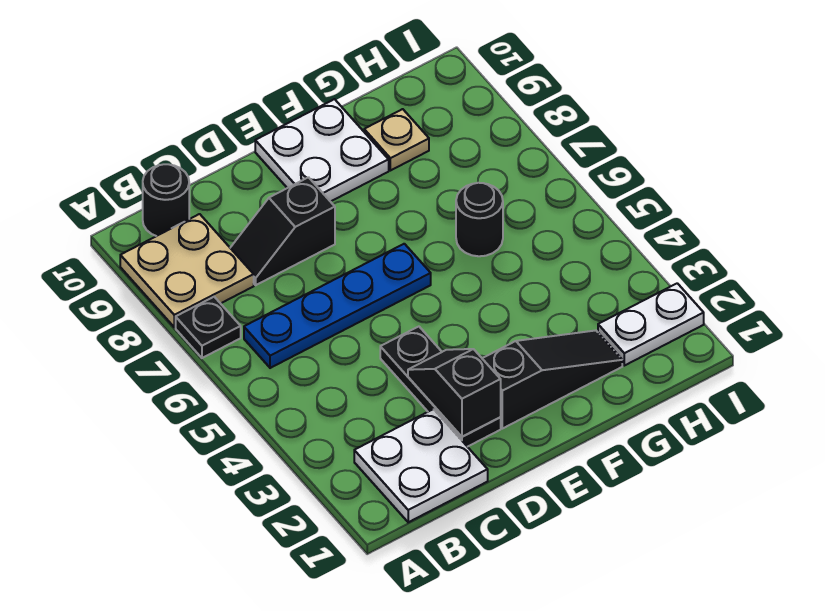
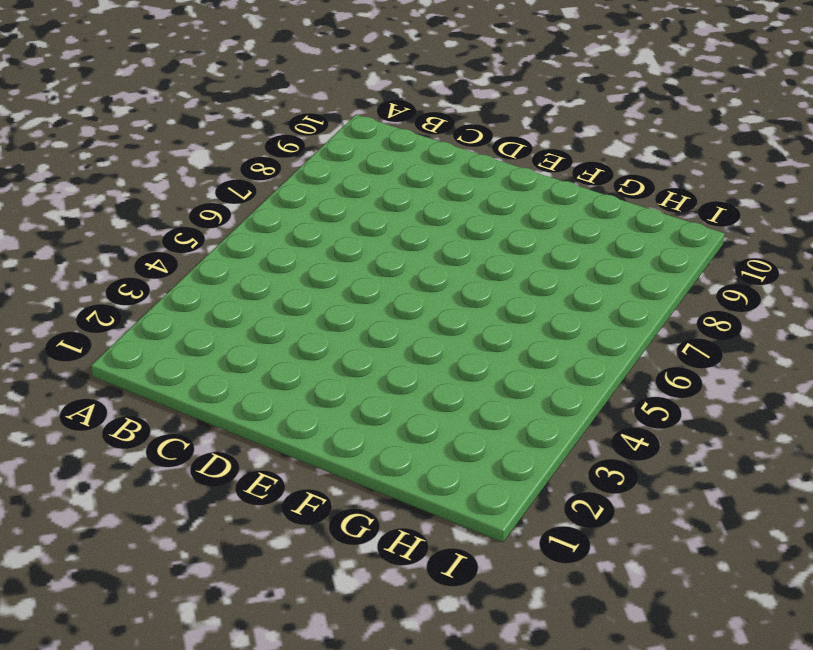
none -> black plate A7 level 1
none -> tan plate A8:B9 level 1
none -> white plate B1:C2 level 1

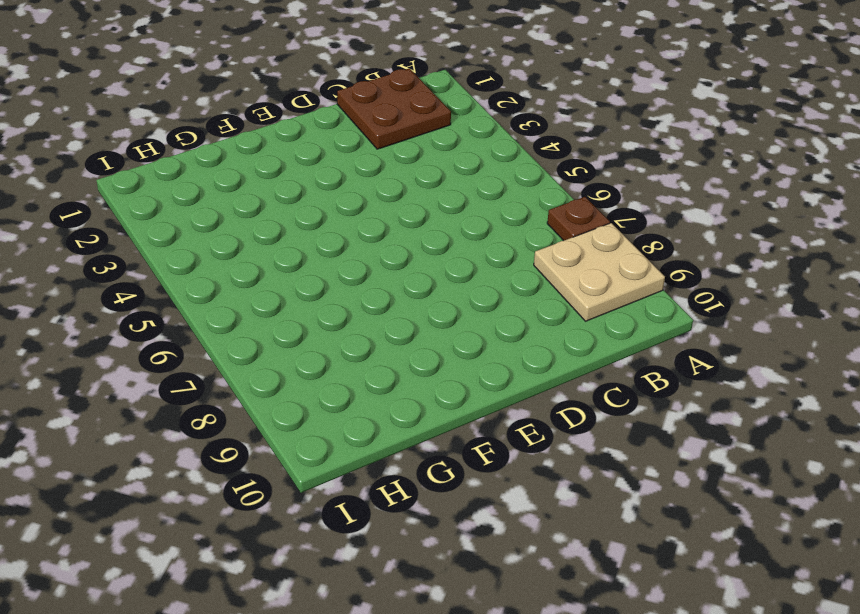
brown plate A7 level 1 -> black plate A7 level 1
brown plate B1:C2 level 1 -> white plate B1:C2 level 1
none -> blue plate B6:E6 level 1
none -> black round brick B10 level 1
none -> black slope C8:D8 level 1 top D

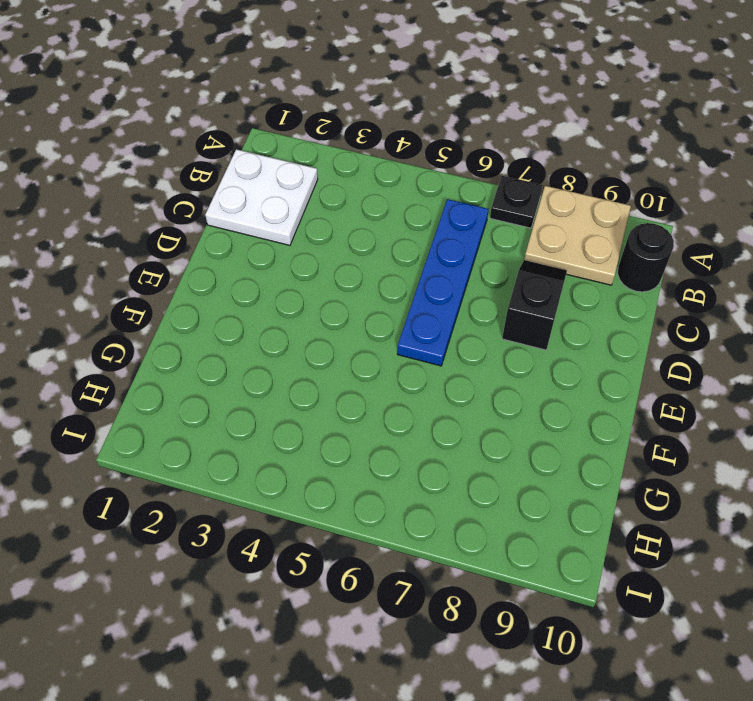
none -> black plate D2:D4 level 1
none -> black slope E2:G2 level 1 top E
none -> white plate E9:F10 level 1

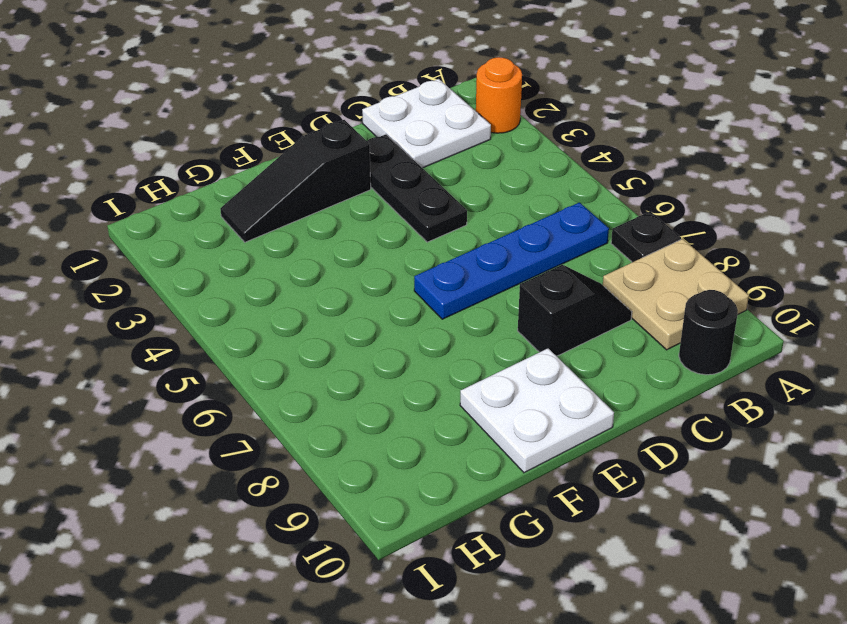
orange round brick A2 level 1 -> none
none -> black round brick G6 level 1
none -> tan plate G9 level 1
none -> white plate H2:I2 level 1

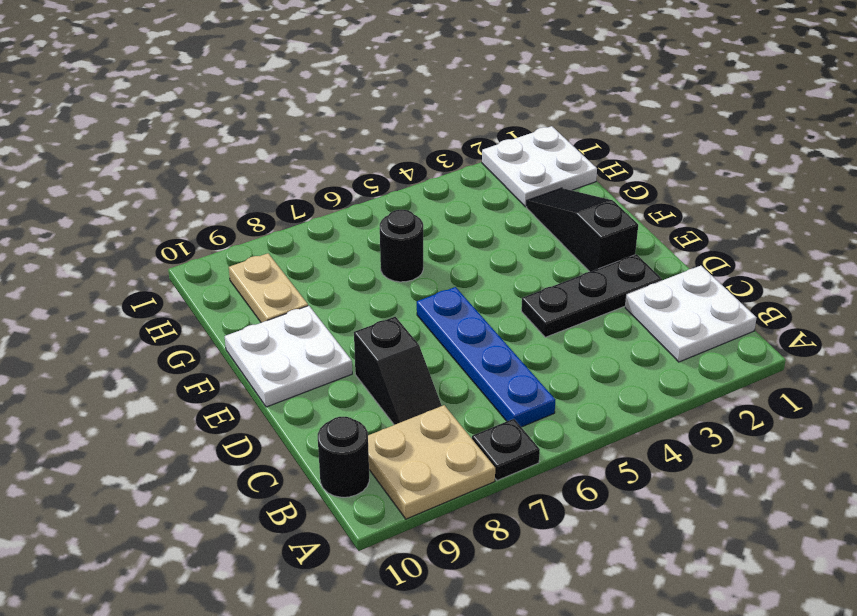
tan plate G9:H9 level 1 -> tan plate G9 level 1
white plate H1:I2 level 1 -> white plate H2:I2 level 1
none -> black slope D2:D3 level 2 top 2

